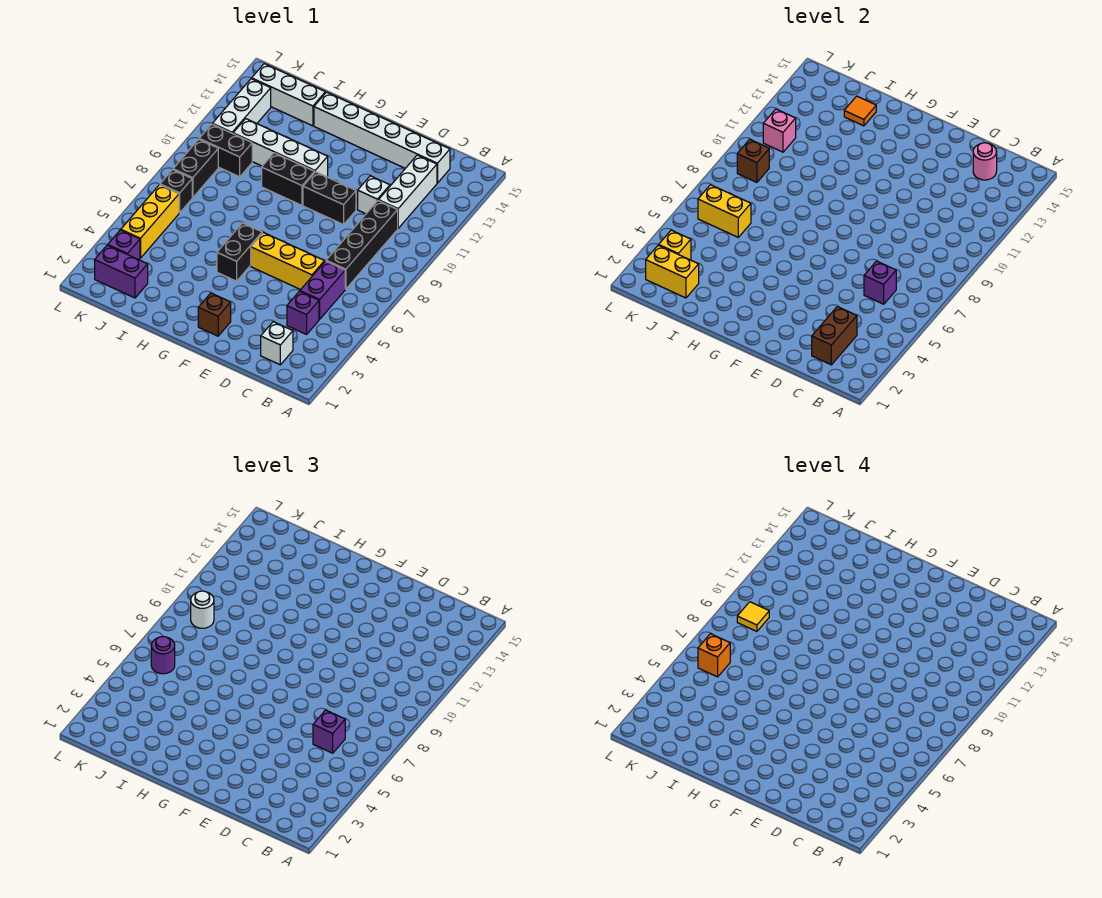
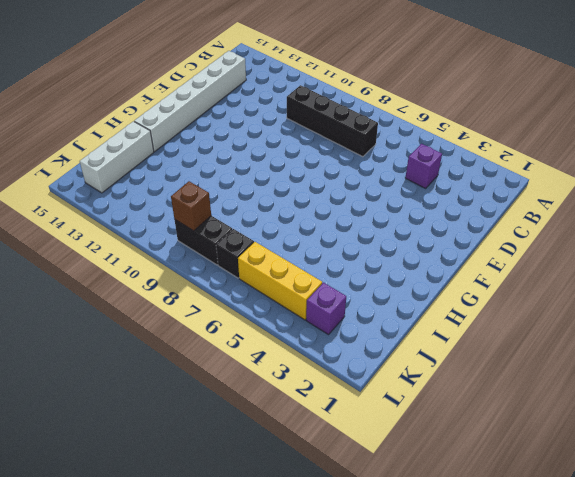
none -> white brick C2 level 1
none -> purple brick C5:C6 level 1
none -> white brick C11:C13 level 1
none -> yellow brick D6:F6 level 1

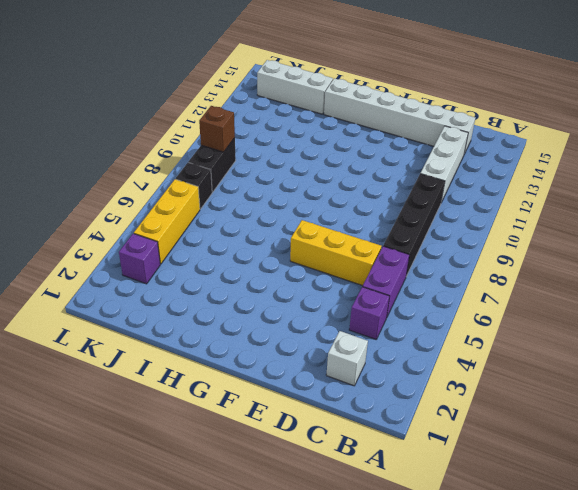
none -> white brick D11 level 1
none -> black brick E10:F10 level 1
none -> brown brick F2 level 1
none -> black brick G5:G6 level 1

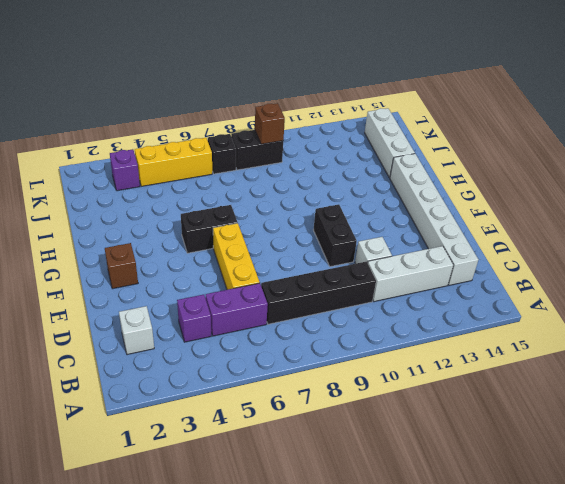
none -> black brick G10:H10 level 1
none -> white brick G11:J11 level 1
none -> purple brick J2:K2 level 1
none -> black brick J10:K10 level 1

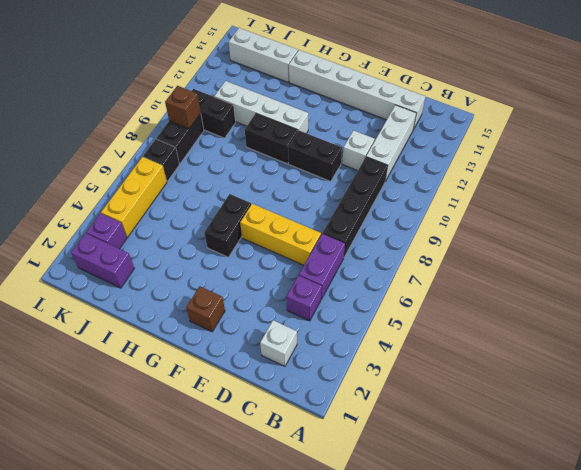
none -> white brick K11:K13 level 1
none -> brown brick C2:C3 level 2
none -> purple brick C6 level 2
none -> pink round brick C14 level 2

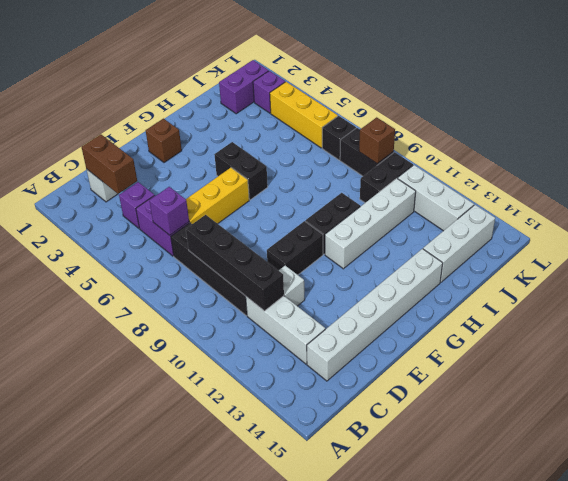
black brick C8:C11 level 2 -> none
none -> pink round brick C14 level 2
none -> orange tile I14 level 2
none -> yellow brick J2:K2 level 2
none -> yellow brick J6:K6 level 2

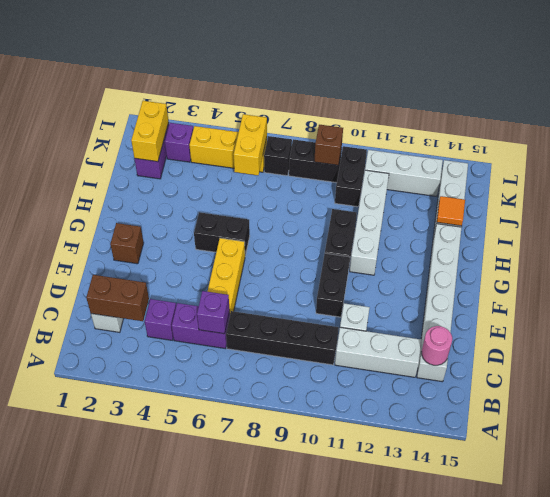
none -> yellow brick K3 level 2
none -> pink brick K11 level 2
none -> purple brick C6 level 3
none -> purple round brick K6 level 3

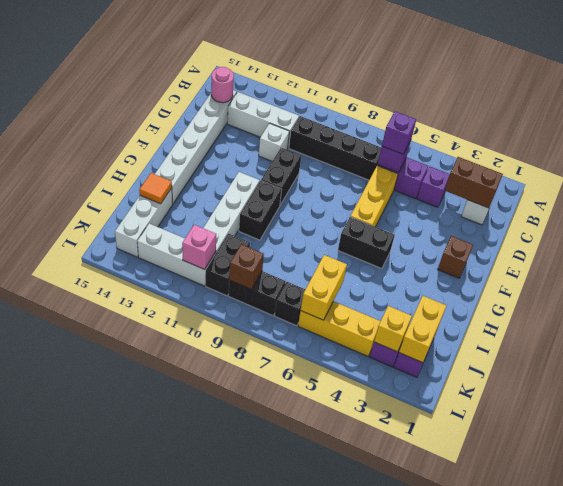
none -> purple round brick K6 level 3
none -> white round brick K9 level 3
none -> orange brick K6 level 4
none -> yellow tile K9 level 4

